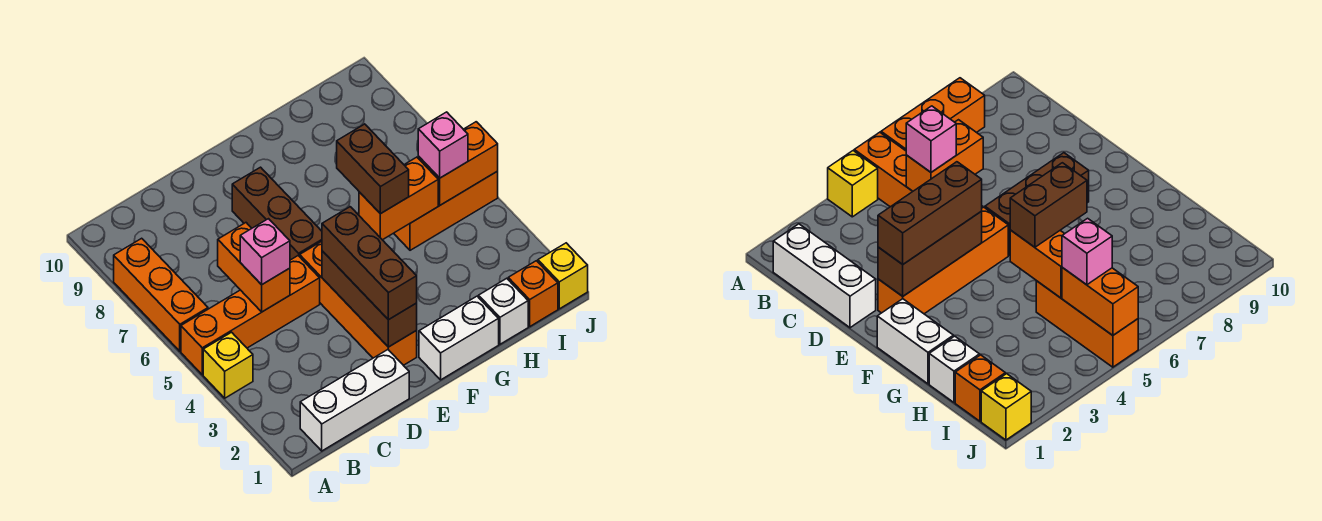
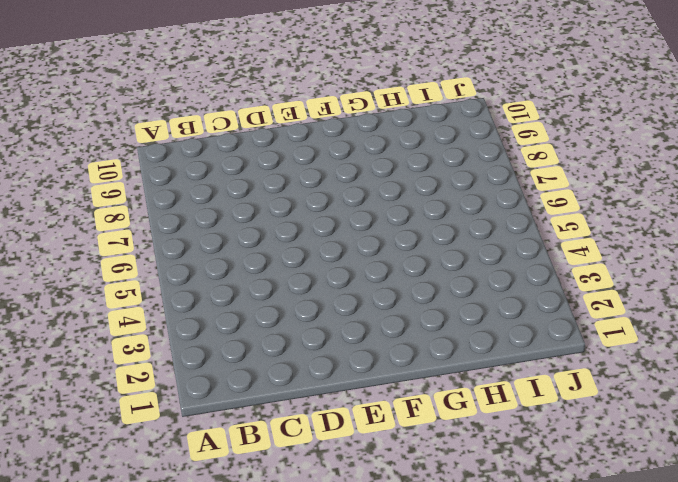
none -> yellow brick A4 level 1
none -> orange brick A5:D5 level 1
none -> orange brick A6:A8 level 1

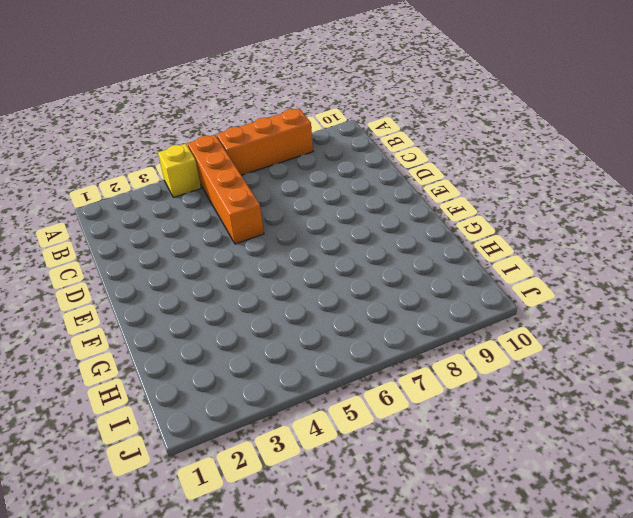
none -> white brick B1:D1 level 1
none -> orange brick E2:E5 level 1
none -> brown brick E6:E8 level 1

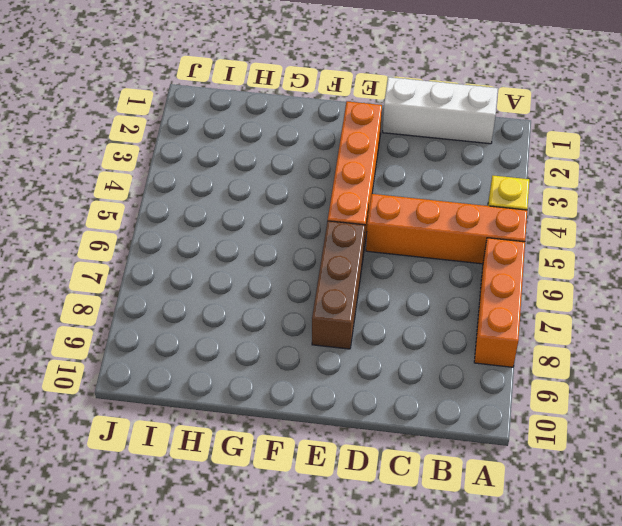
none -> white brick F1:G1 level 1
none -> white brick H1 level 1
none -> orange brick H5:J5 level 1

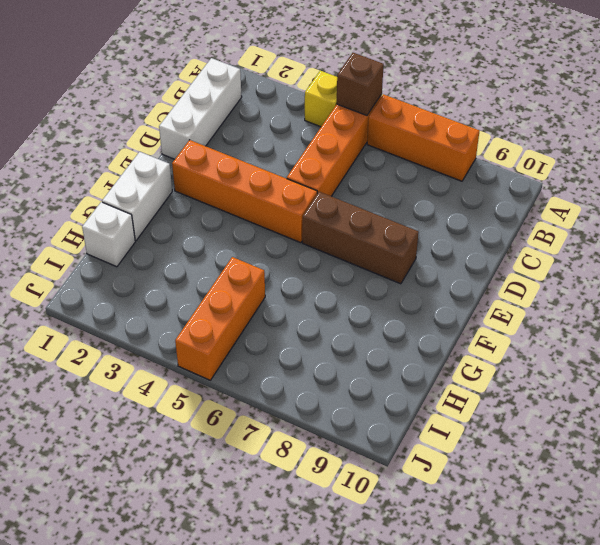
brown brick A5 level 2 -> none
none -> orange brick I1 level 1
none -> yellow brick J1 level 1
none -> orange brick C5:C6 level 2

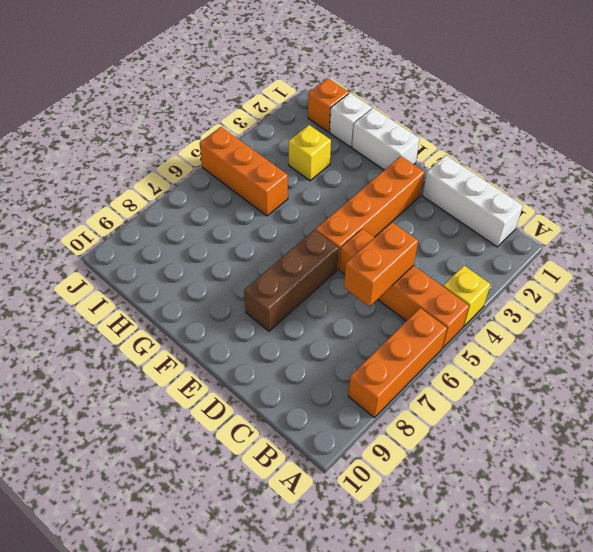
yellow brick H3 level 1 -> yellow brick J1 level 1
none -> brown brick E2:E4 level 2
none -> orange brick G5:H5 level 2
none -> orange brick I5:J5 level 2

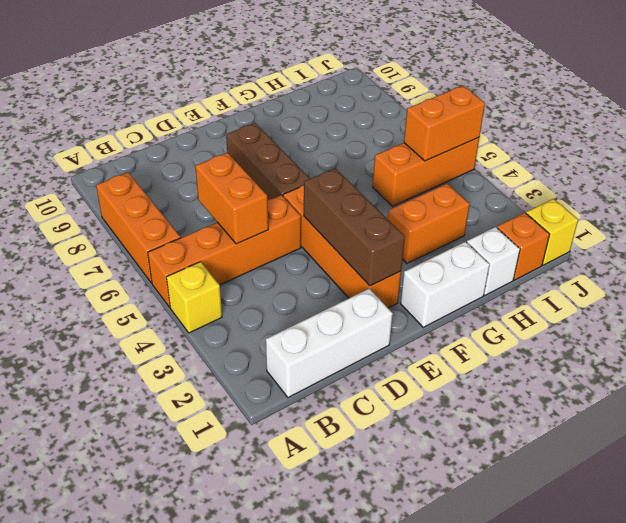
orange brick G3:H3 level 1 -> orange brick G5:H5 level 2
none -> pink brick C5 level 3
none -> brown brick E2:E4 level 3
none -> brown brick G5:G6 level 3

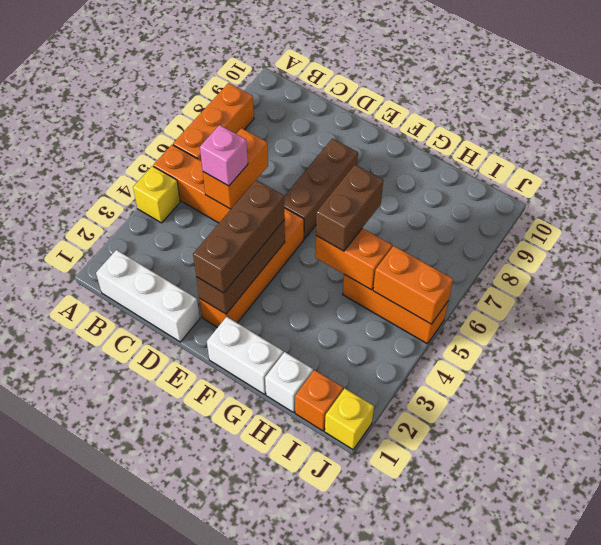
none -> pink brick I5 level 3

